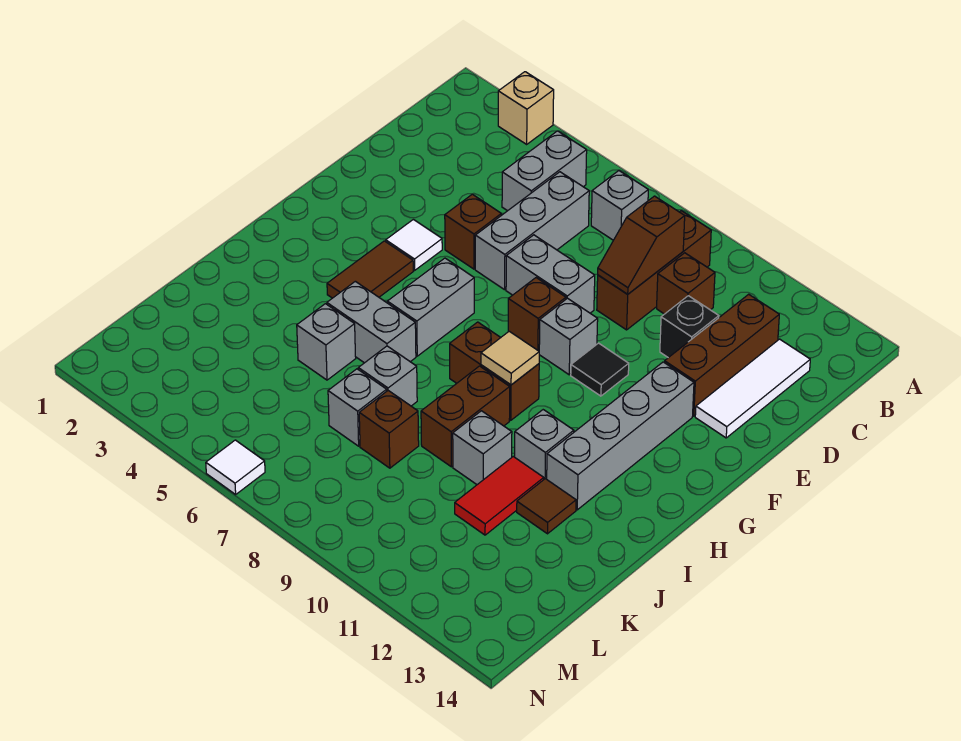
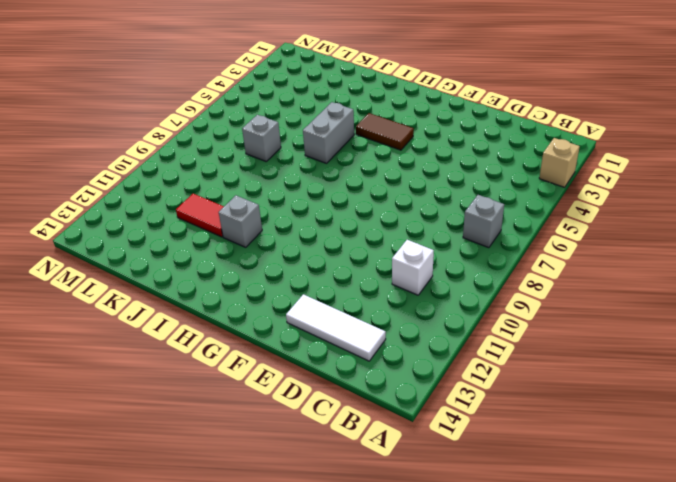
white brick C10 level 1 -> brown brick C10 level 1
none -> grey brick B5:C5 level 1
none -> brown brick B9:D9 level 1
none -> grey brick C6:E6 level 1
none -> brown brick C12:E12 level 1

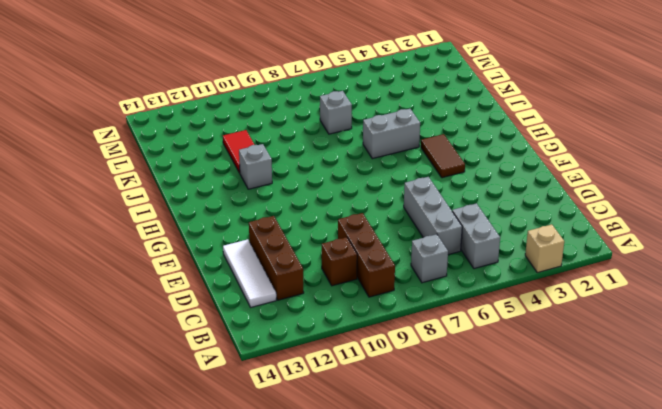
none -> black brick D11 level 1
none -> brown brick E5 level 1
none -> grey brick E7:E8 level 1
none -> white tile F4 level 1

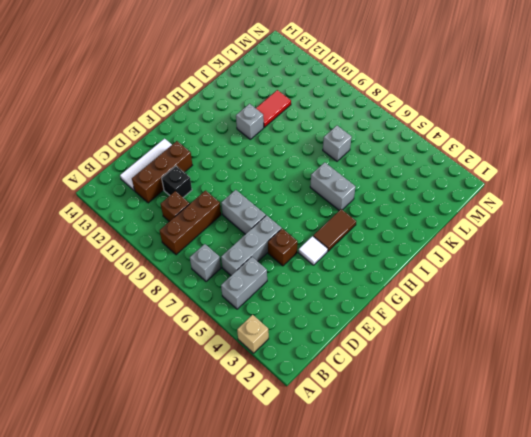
none -> brown brick F8 level 1
none -> grey brick F9 level 1
none -> black tile F10 level 1
none -> grey brick F12:I12 level 1

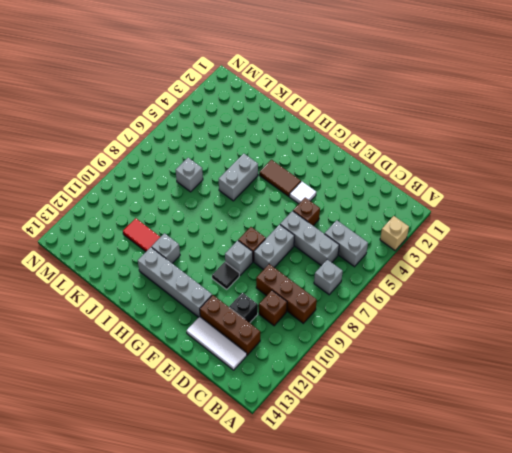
none -> grey brick G6:H6 level 1
none -> brown brick H8:H9 level 1
none -> brown brick I9:J9 level 1
none -> grey brick J5 level 1

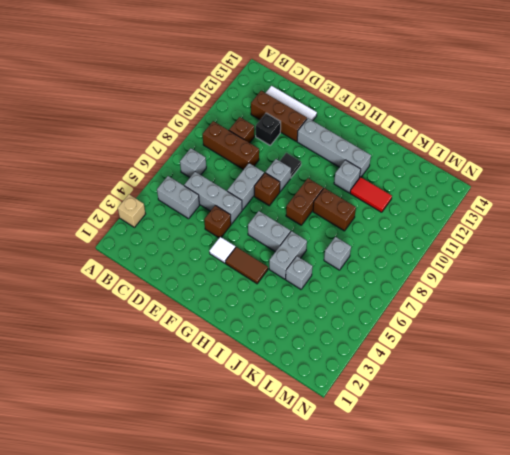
none -> grey brick J7 level 1
none -> grey brick J10 level 1
none -> brown tile J12 level 1
none -> brown brick K8 level 1

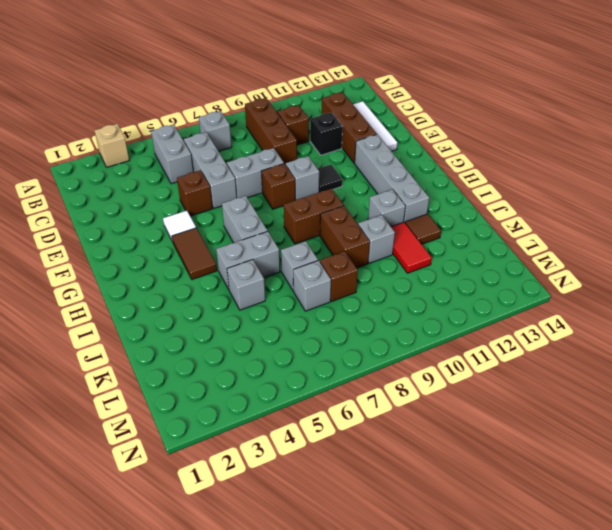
none -> white tile N6 level 1
none -> brown slope C9:D9 level 2 top C
none -> tan tile H9 level 2

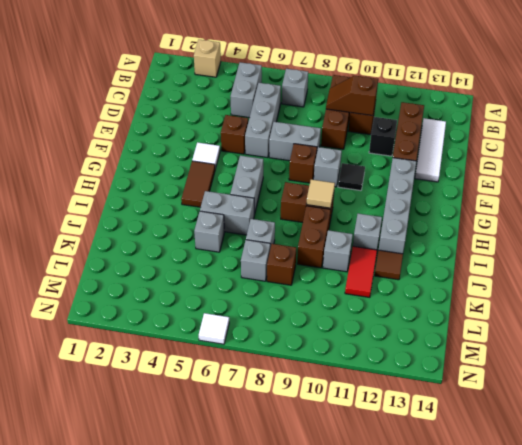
brown slope C9:C10 level 2 top 10 -> brown slope C9:D9 level 2 top C

